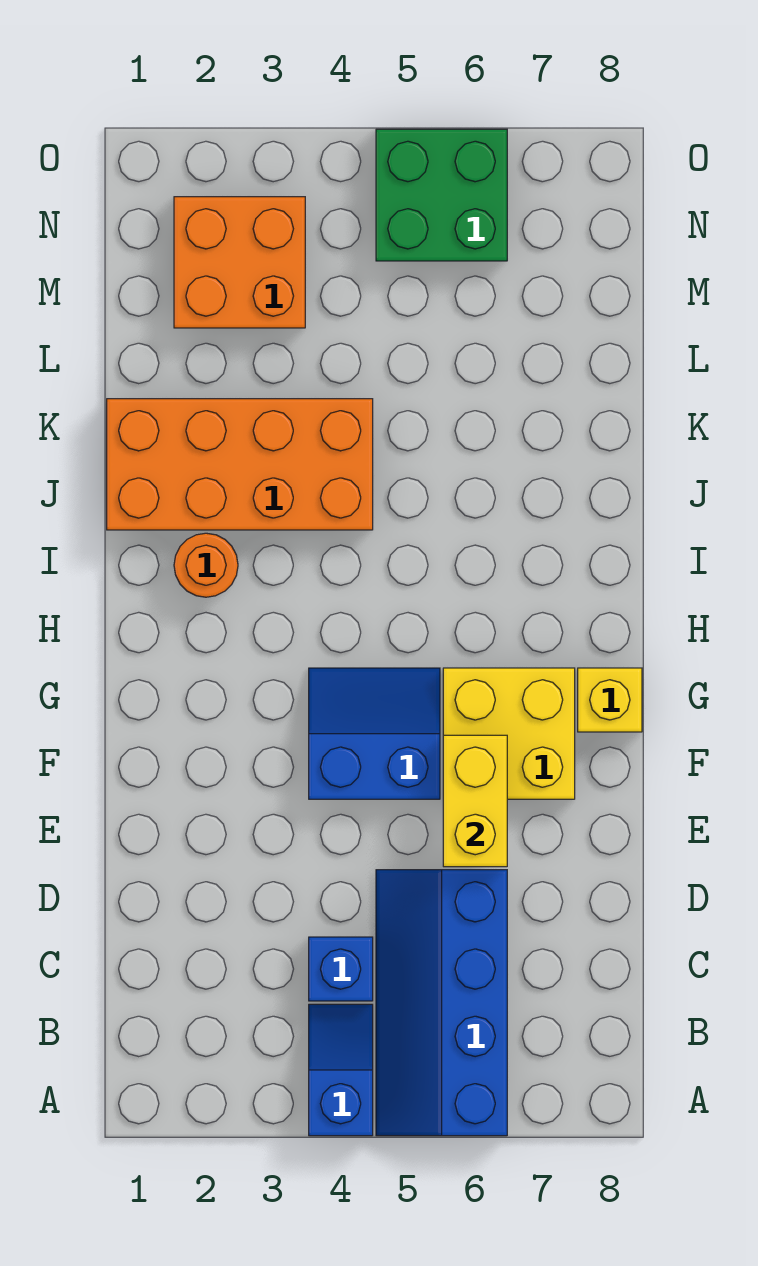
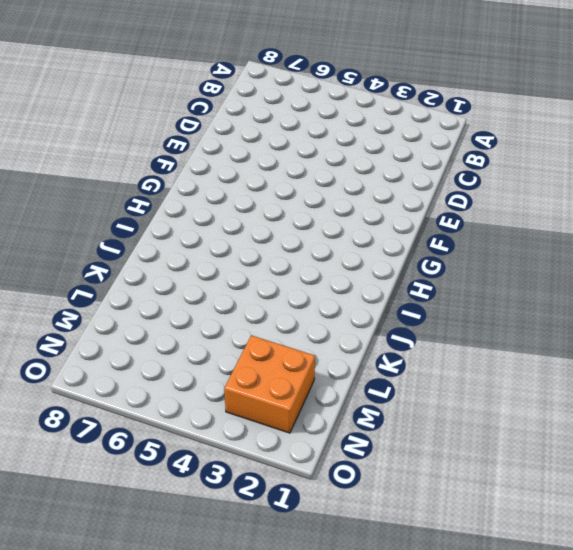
none -> blue slope A4:B4 level 1 top A
none -> blue slope A5:D6 level 1 top 6

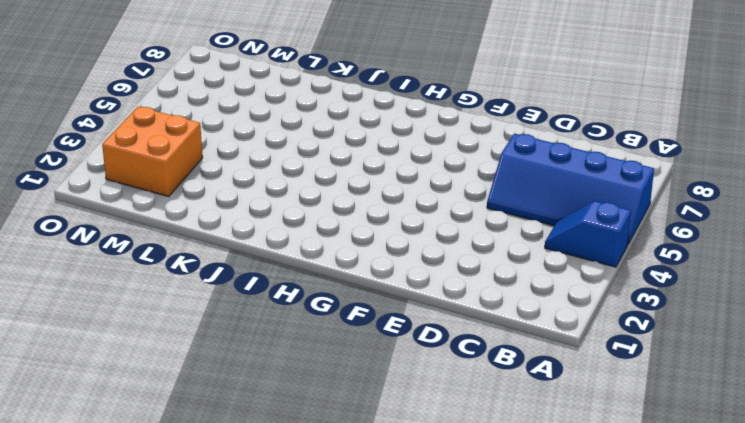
none -> blue brick C4 level 1
none -> blue slope F4:G5 level 1 top F

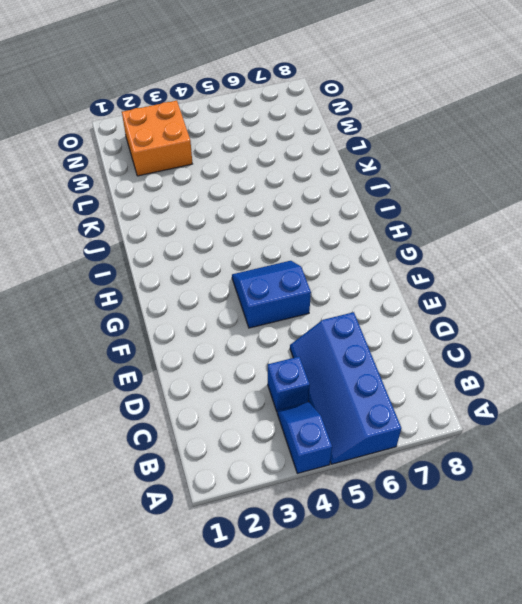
none -> yellow brick F6:G7 level 1
none -> yellow brick G8 level 1

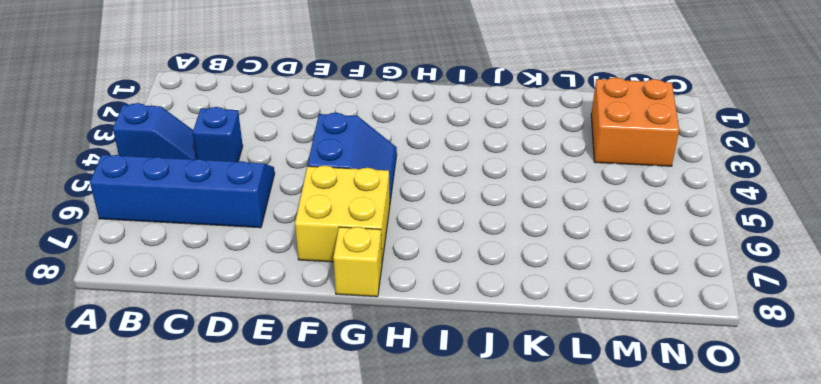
none -> orange round brick I2 level 1
none -> orange brick J1:K4 level 1

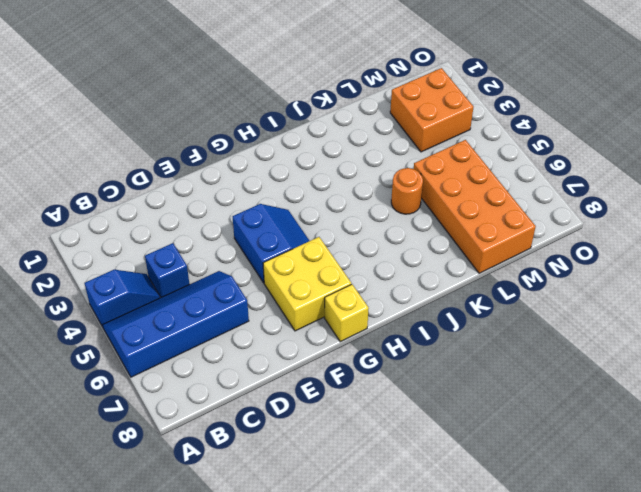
orange round brick K5 level 1 -> orange round brick I2 level 1
orange brick L5:M8 level 1 -> orange brick J1:K4 level 1
none -> green brick N5:O6 level 1
none -> yellow brick E6:F6 level 2

